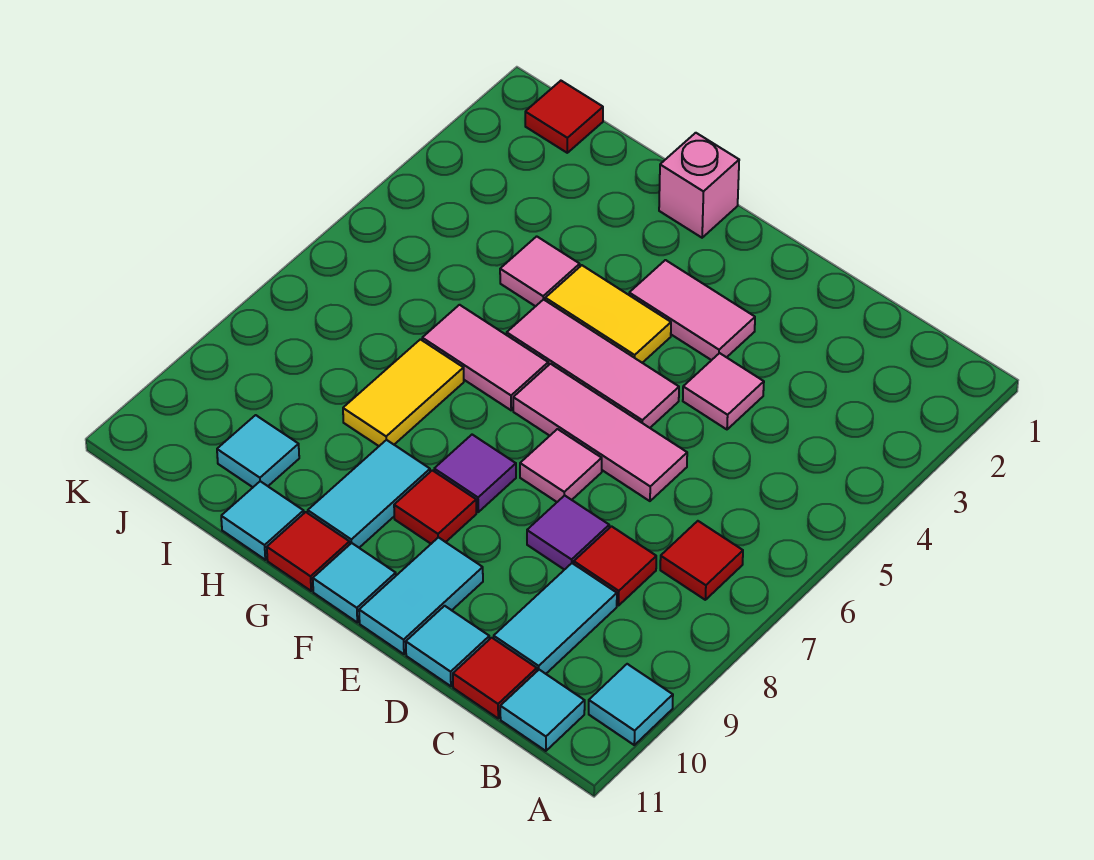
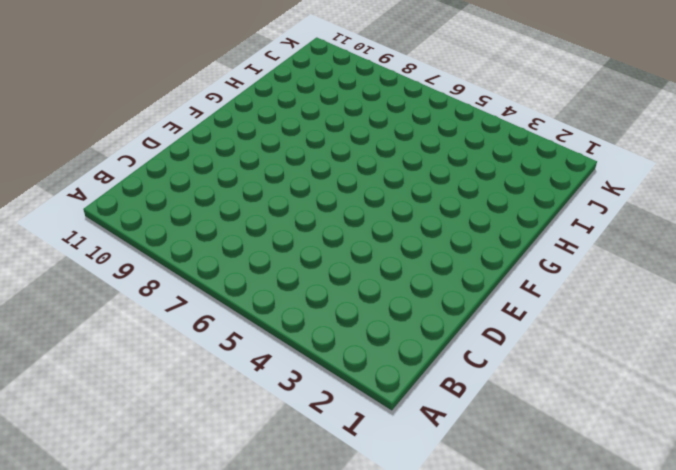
none -> cyan tile A10 level 1
none -> red tile B7 level 1
none -> cyan tile B11 level 1

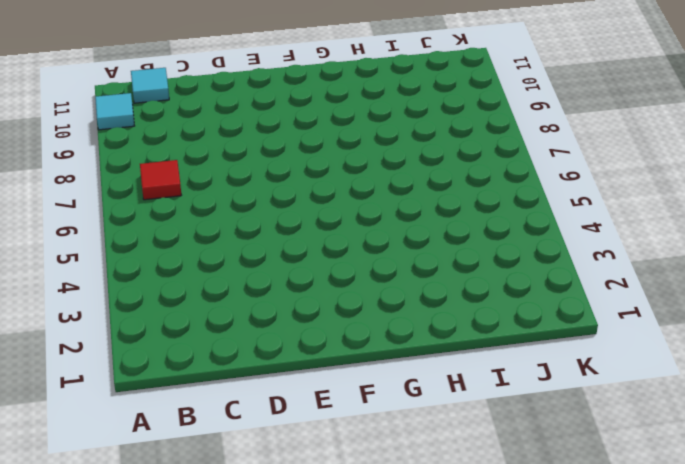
none -> red tile C8 level 1
none -> cyan tile C9:C10 level 1
none -> red tile C11 level 1

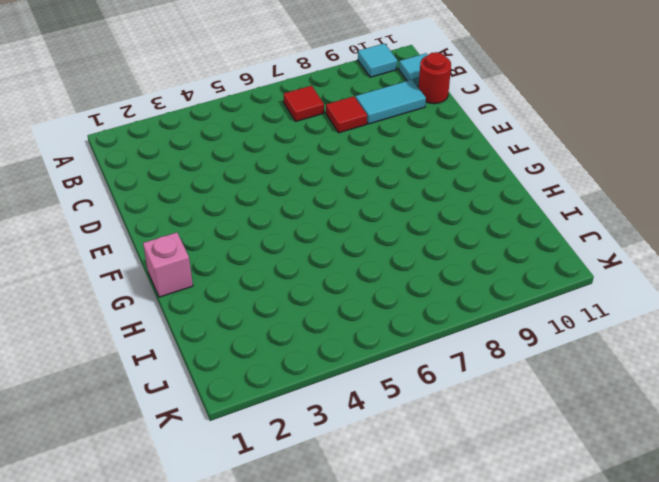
red round brick C11 level 1 -> red tile C11 level 1
none -> pink tile D4 level 1
none -> pink tile D6:F6 level 1
none -> purple tile D8 level 1

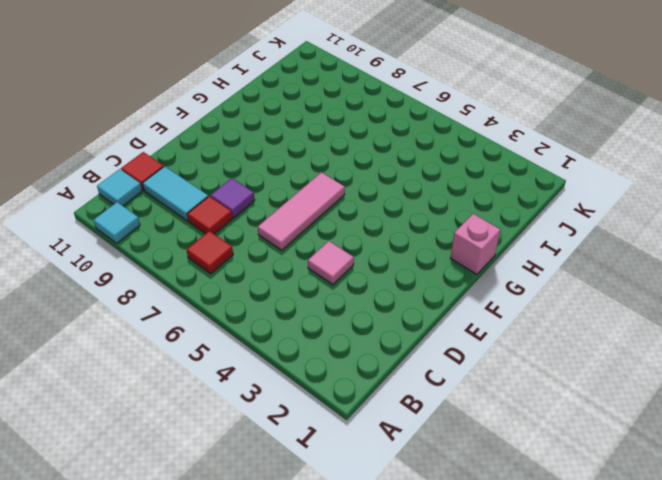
none -> cyan tile D11 level 1
none -> pink tile E3:F3 level 1
none -> pink tile E5:G5 level 1

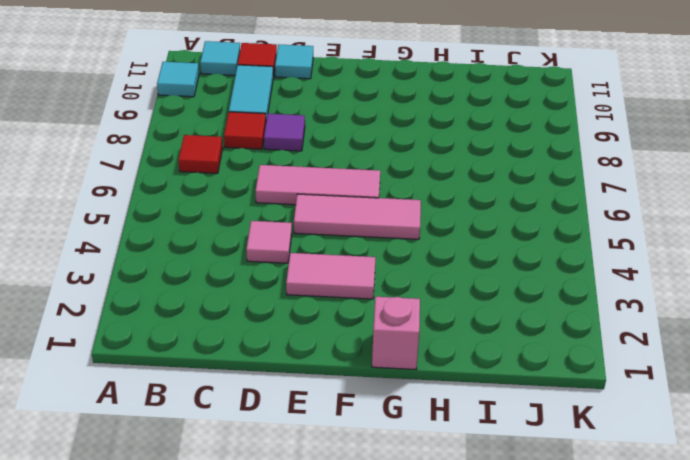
none -> pink tile E7 level 1
none -> cyan tile E10:E11 level 1
none -> yellow tile F4:G4 level 1

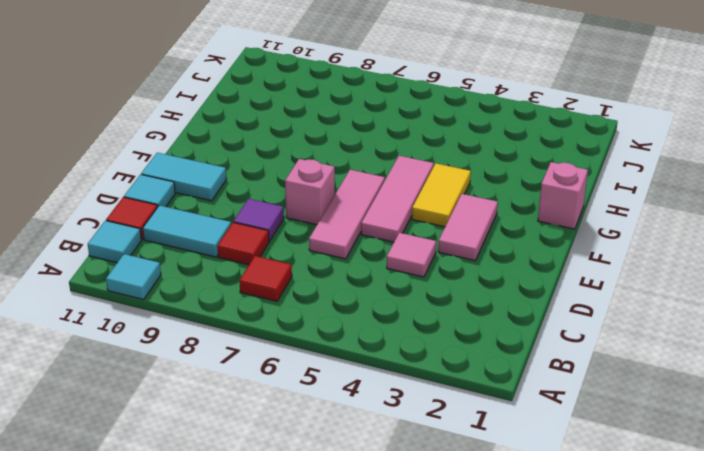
pink brick E7 level 1 -> pink tile E7 level 1
none -> purple tile F8 level 1
none -> red tile F9 level 1
none -> cyan tile F11 level 1

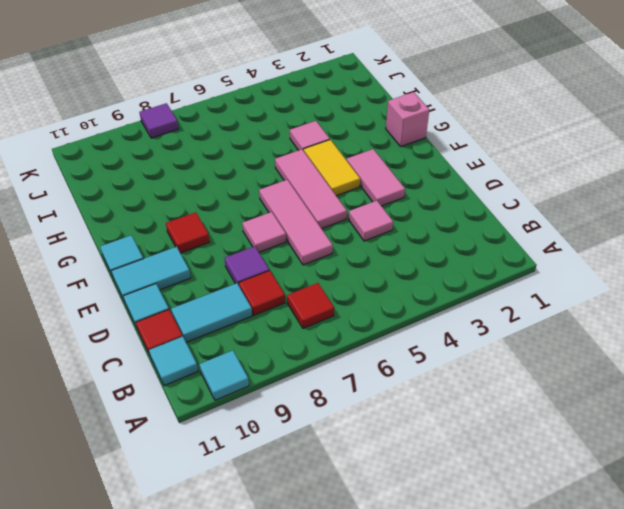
purple tile K8 level 1 -> purple tile F8 level 1
none -> pink tile G6:H6 level 1
none -> cyan tile G9:G10 level 1
none -> red tile G11 level 1

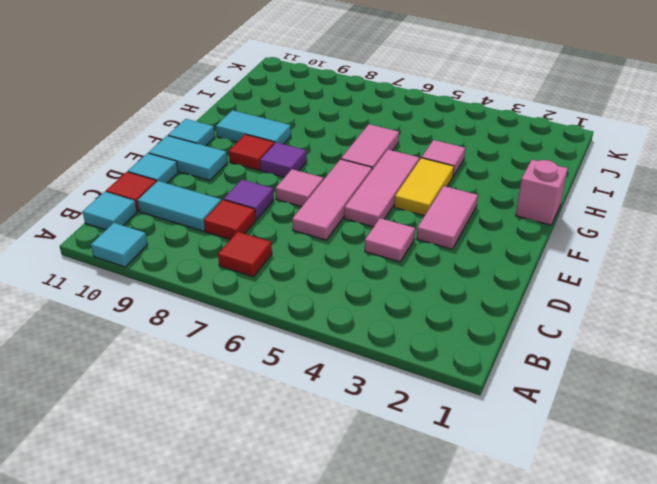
none -> red tile G11 level 1
none -> yellow tile H7:H8 level 1
none -> cyan tile H11 level 1

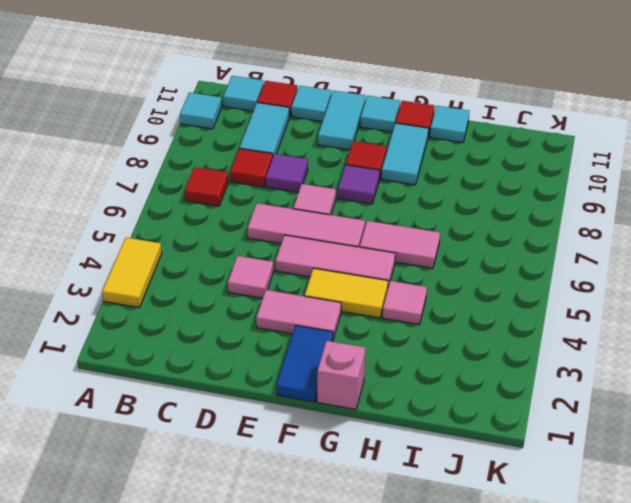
yellow tile A3:A4 level 1 -> yellow tile H7:H8 level 1
blue tile F1:F2 level 1 -> none
none -> cyan tile I10 level 1
none -> red tile J1 level 1

